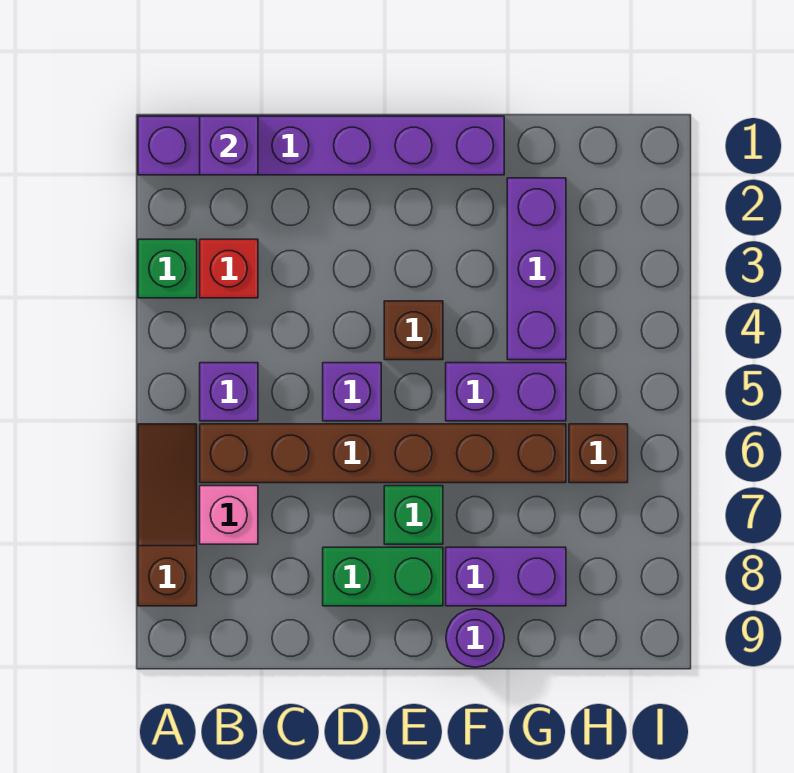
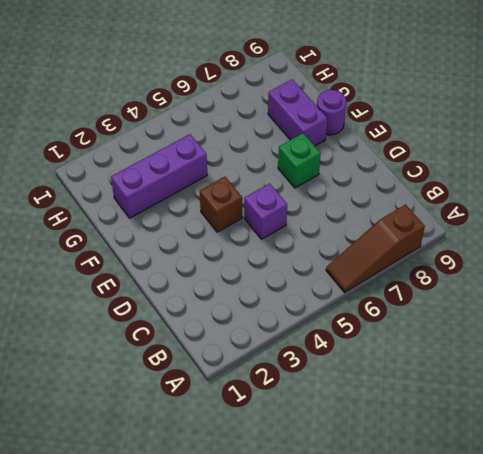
none -> purple brick A1:F1 level 1
none -> green brick A3 level 1
none -> red brick B3 level 1

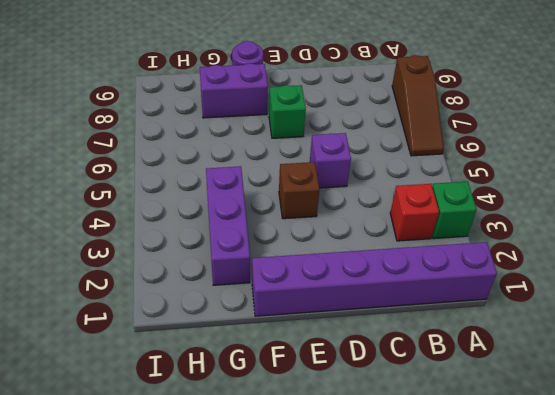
none -> purple brick B5 level 1
none -> brown brick B6:G6 level 1
none -> pink brick B7 level 1

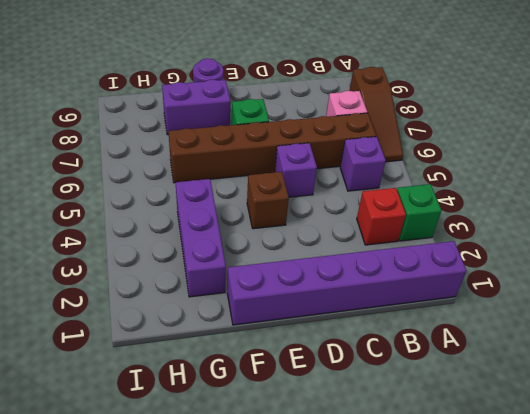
none -> green brick D8:E8 level 1
none -> purple brick F5:G5 level 1
none -> brown brick H6 level 1

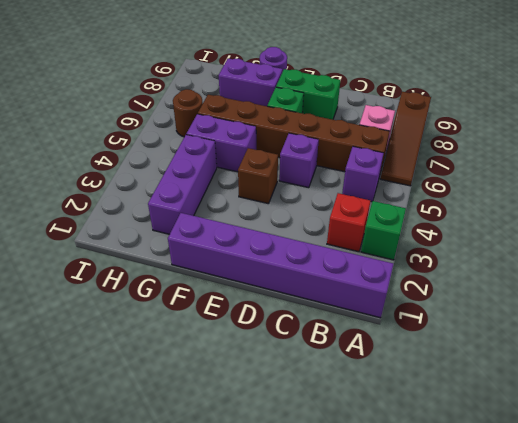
brown round brick H6 level 1 -> brown brick H6 level 1
none -> purple brick B1 level 2

